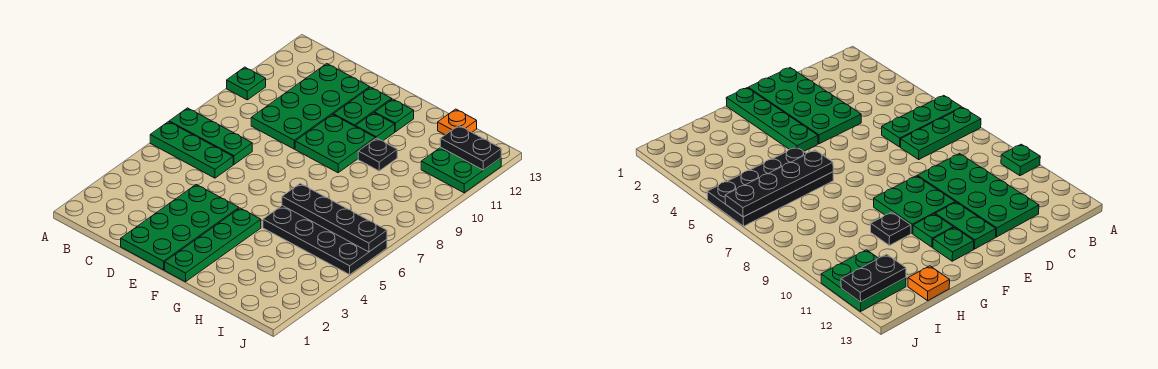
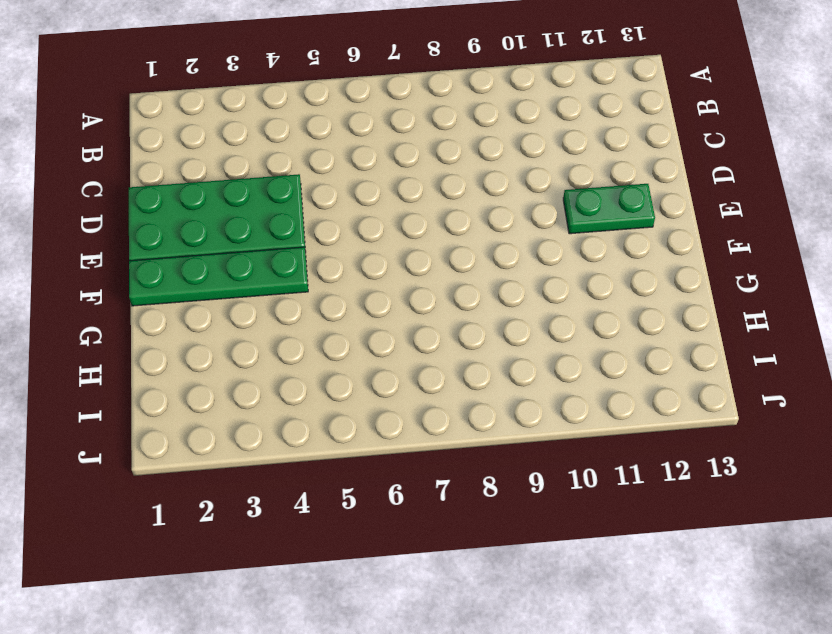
none -> green plate A6:C6 level 1
none -> green plate A7:C7 level 1
none -> green plate A10 level 1

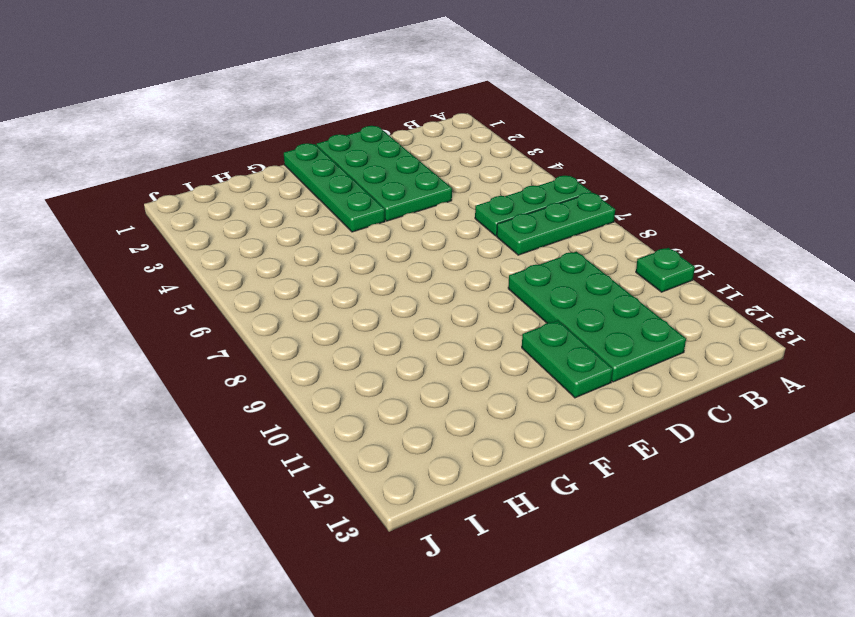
none -> green plate E9:F10 level 1
none -> green plate F11 level 1
none -> green plate F12 level 1

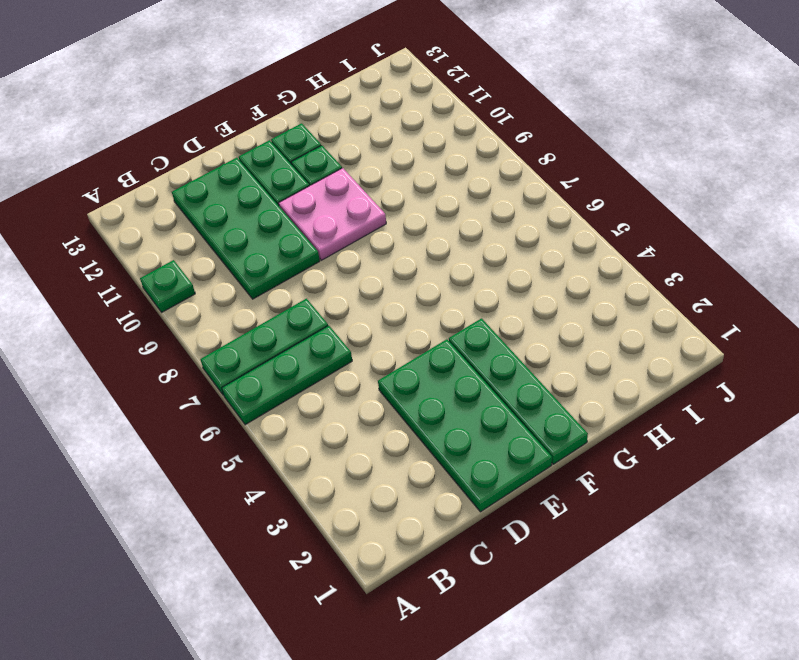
pink plate E9:F10 level 1 -> green plate E9:F10 level 1
none -> black plate G5:J6 level 1
none -> black plate G10 level 1
none -> orange plate H13 level 1

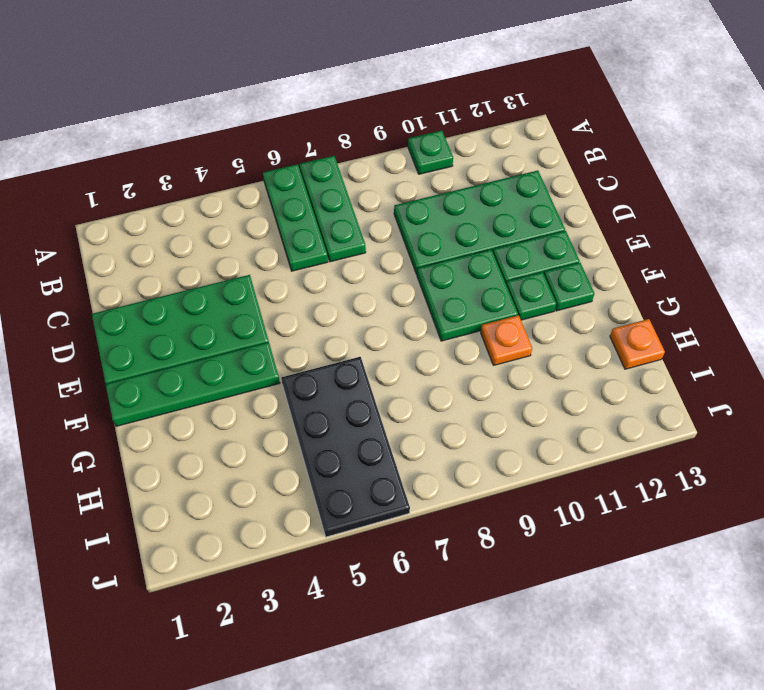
orange plate G10 level 1 -> black plate G10 level 1
none -> green plate I11:J12 level 1
none -> black plate G6:J6 level 2
none -> black plate I12:J12 level 2

